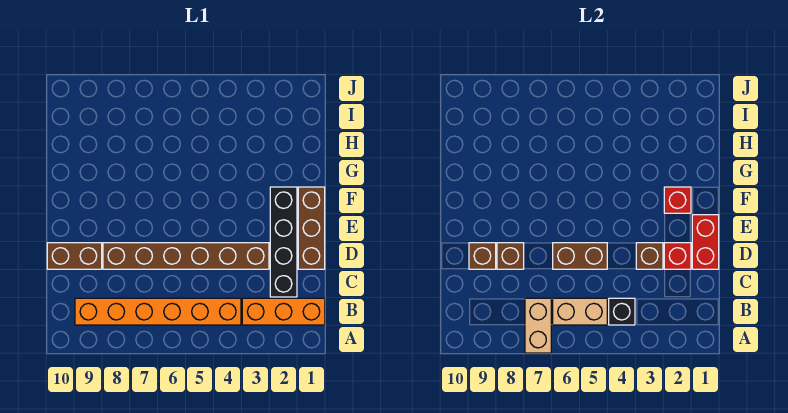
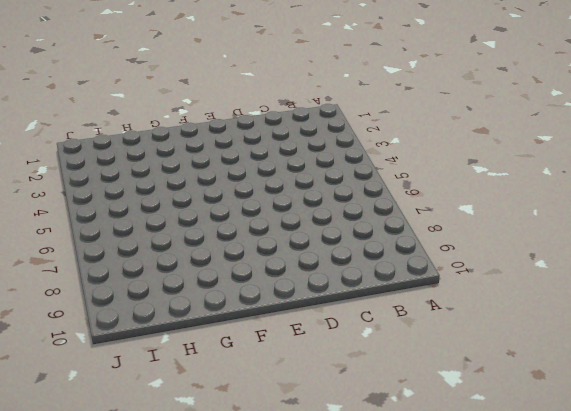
none -> orange brick B1:B3 level 1
none -> orange brick B4:B9 level 1
none -> black brick C2:F2 level 1

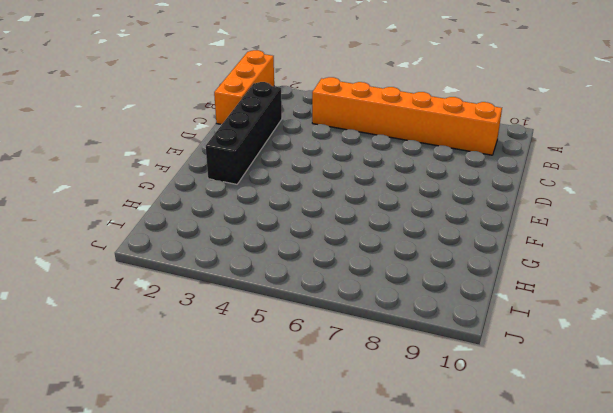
orange brick A1:C1 level 1 -> orange brick B1:B3 level 1
none -> brown brick D1:F1 level 1
none -> brown brick D3:D8 level 1
none -> brown brick D9:D10 level 1

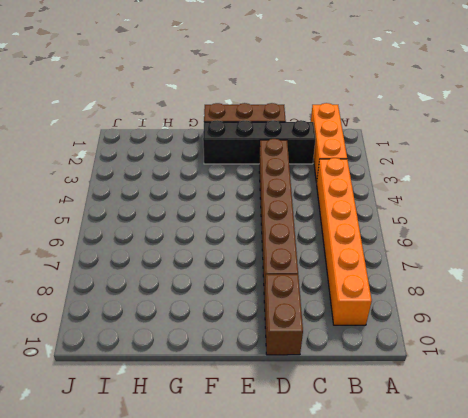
none -> tan brick A7:B7 level 2
none -> black brick B4 level 2
none -> tan brick B5:B6 level 2

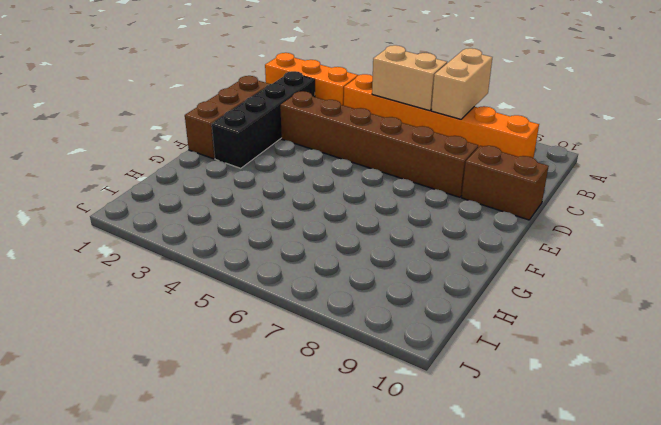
none -> black brick B4 level 2
none -> red brick D1:E1 level 2
none -> red brick D2 level 2

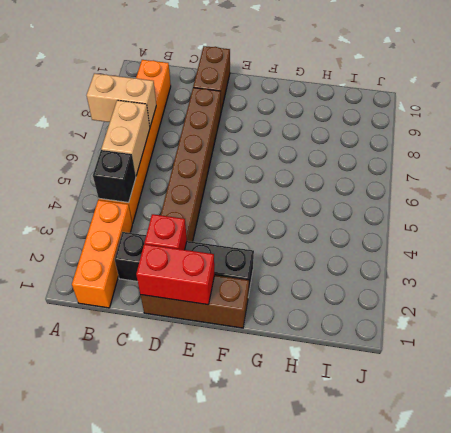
none -> brown brick D3 level 2
none -> brown brick D5:D6 level 2
none -> brown brick D8 level 2

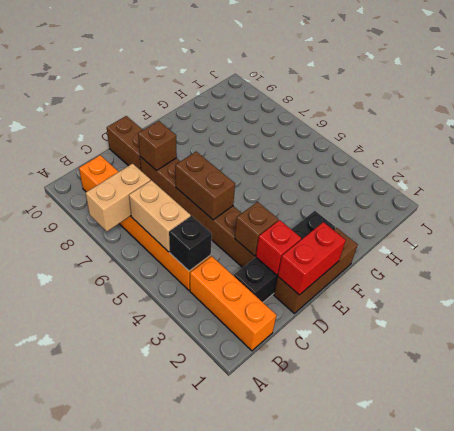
none -> brown brick D9 level 2
none -> red brick F2 level 2

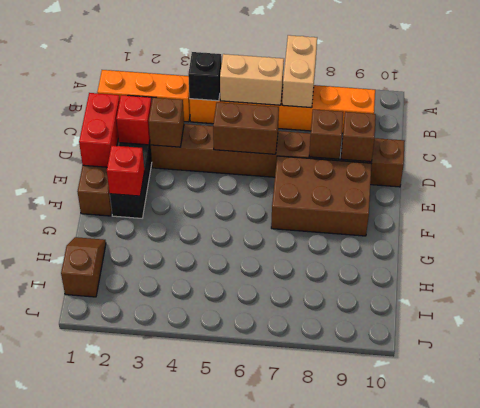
brown brick E7:F9 level 1 -> none
brown slope H1:I1 level 1 top I -> none

